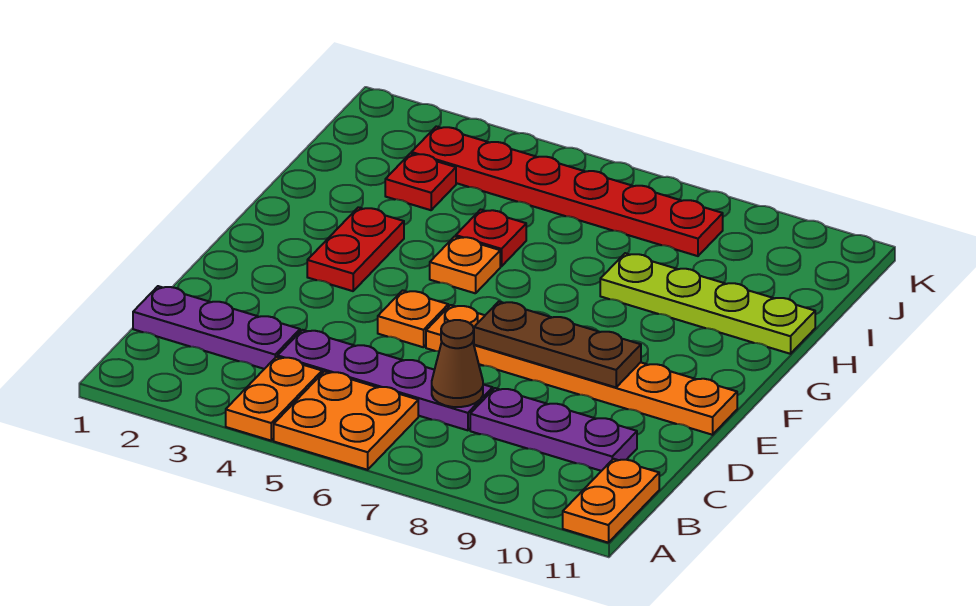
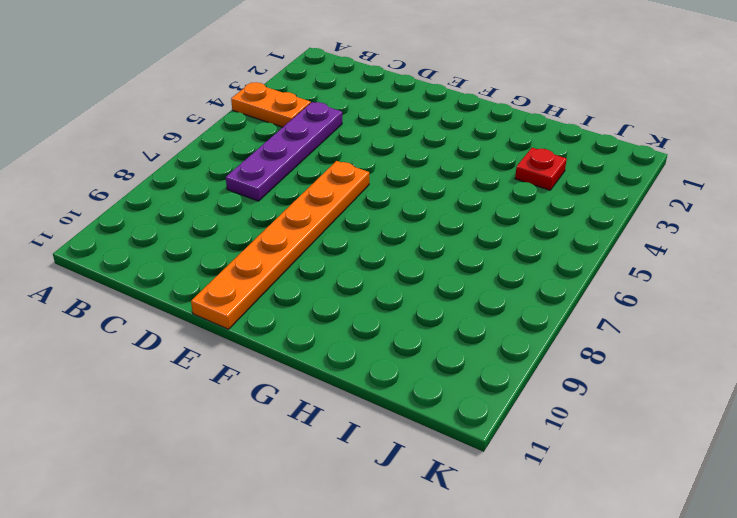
none -> orange plate A5:B6 level 1
none -> orange plate A11:B11 level 1
none -> purple plate C1:C3 level 1

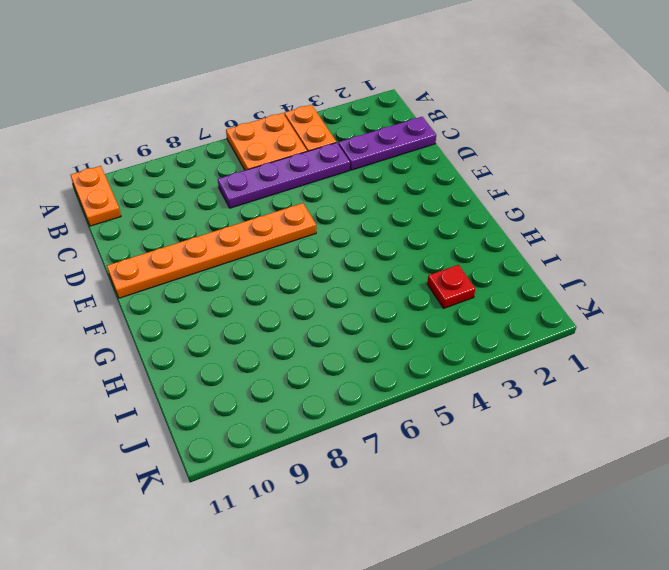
none -> purple plate C8:C10 level 1
none -> orange plate E5 level 1
none -> red plate F3:G3 level 1

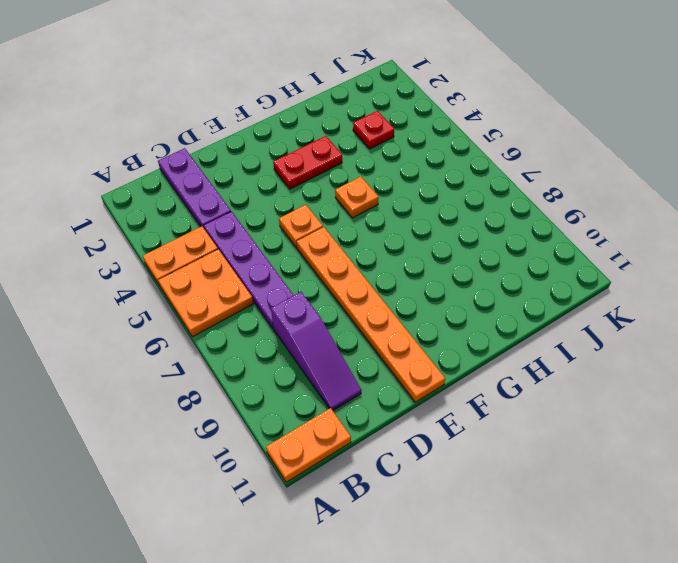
purple slope C8:C10 level 1 top 8 -> purple plate C8:C10 level 1
none -> red plate H5 level 1
none -> lime plate H8:H11 level 1
none -> red plate J3:J8 level 1

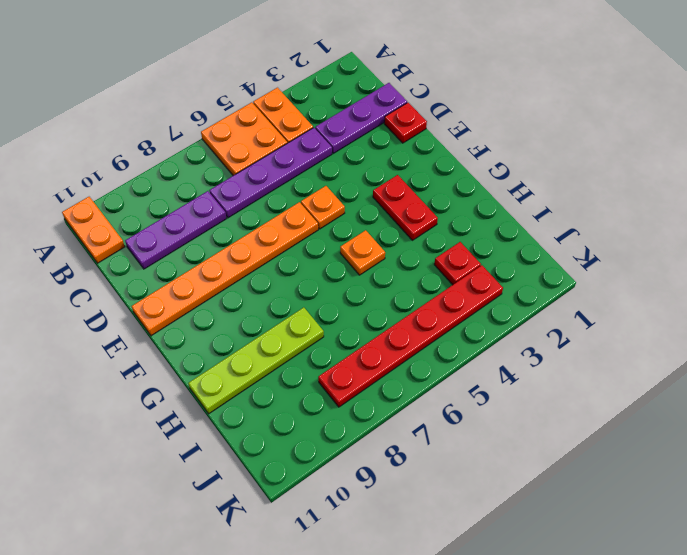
red plate D1 level 1 -> red plate H5 level 1
none -> brown cone C7 level 2
none -> brown plate E7:E9 level 2

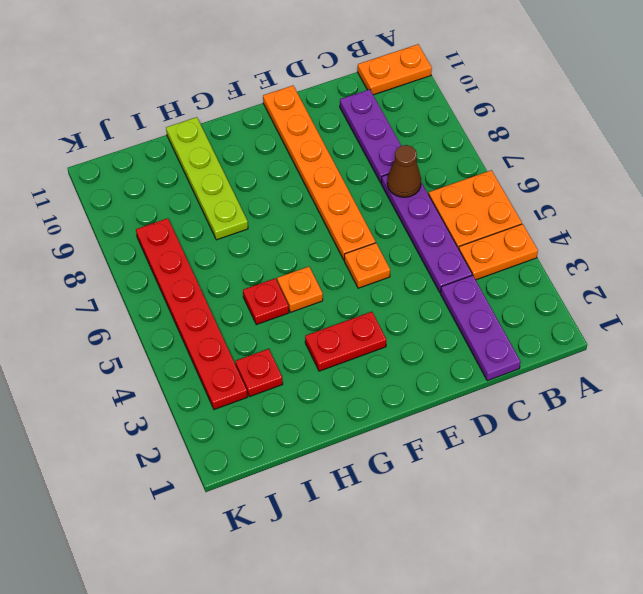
none -> brown plate E7:E9 level 2

